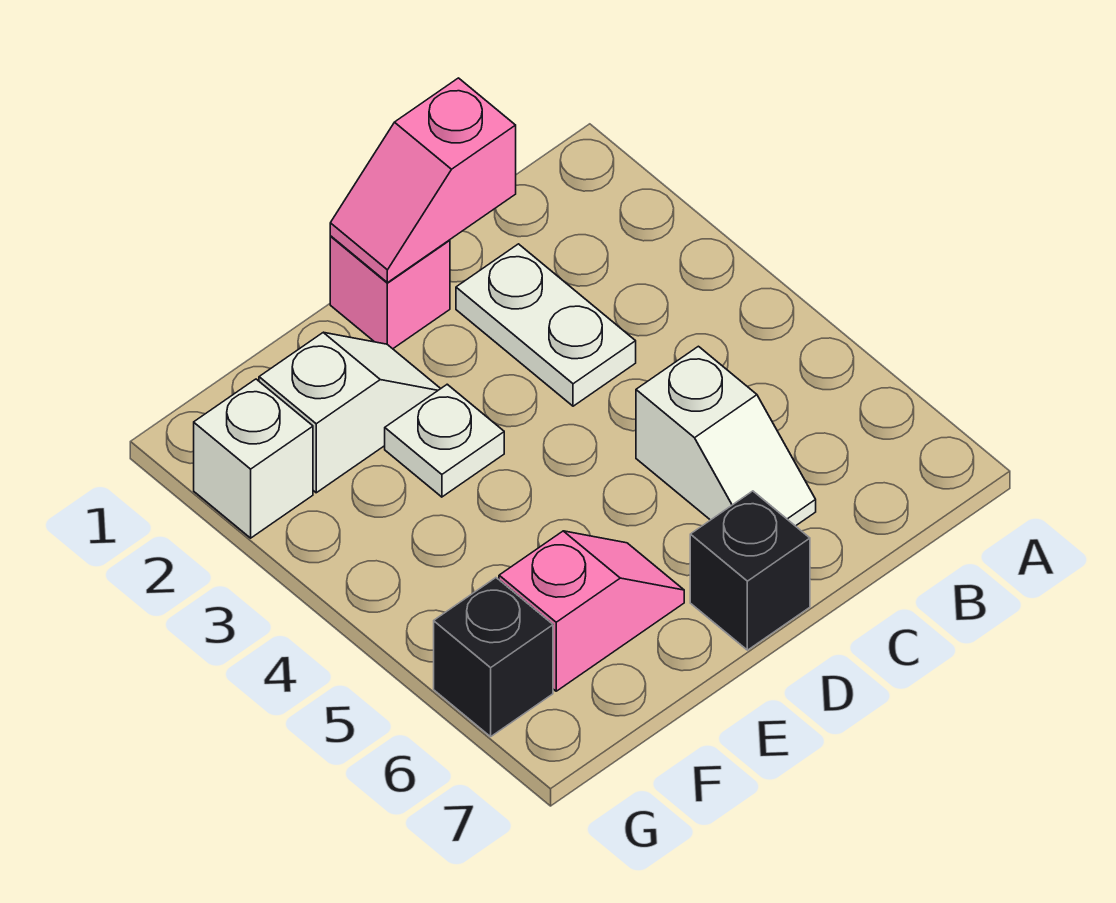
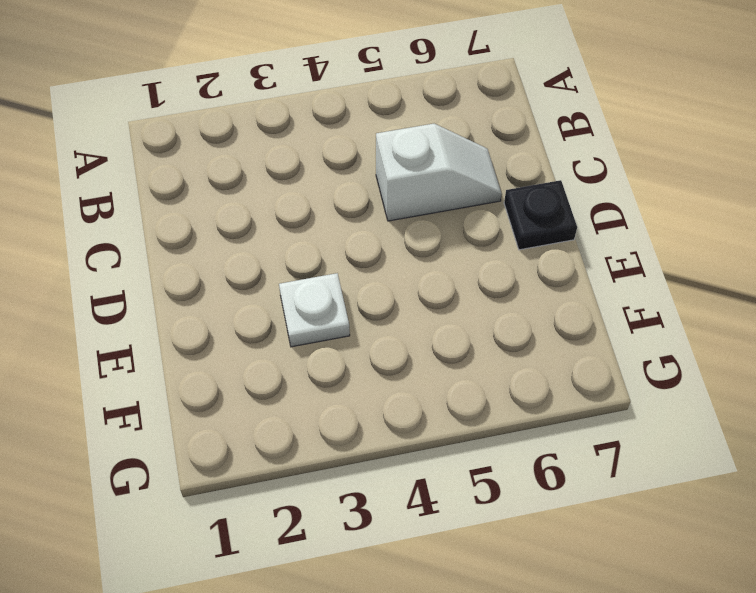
black plate D7 level 1 -> black brick D7 level 1
none -> white plate C2:C3 level 1
none -> pink brick D1 level 1

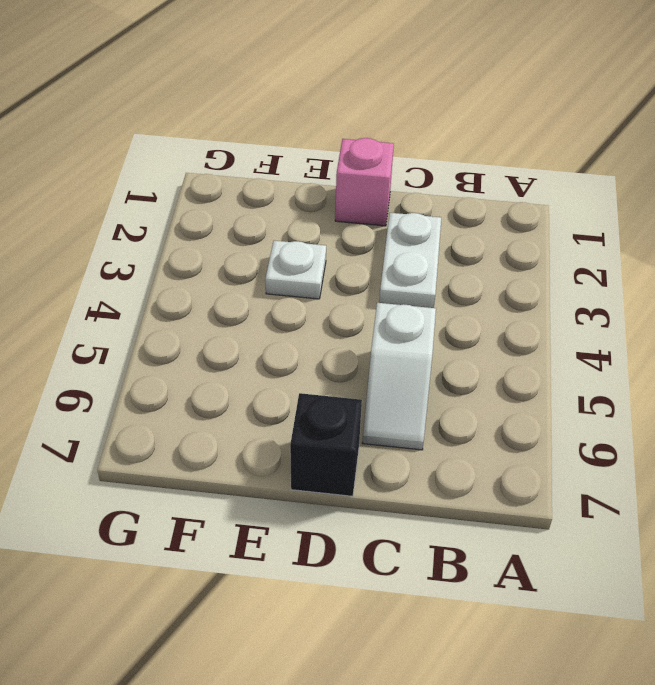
none -> white slope E2:F2 level 1 top F
none -> pink slope E6:F6 level 1 top F

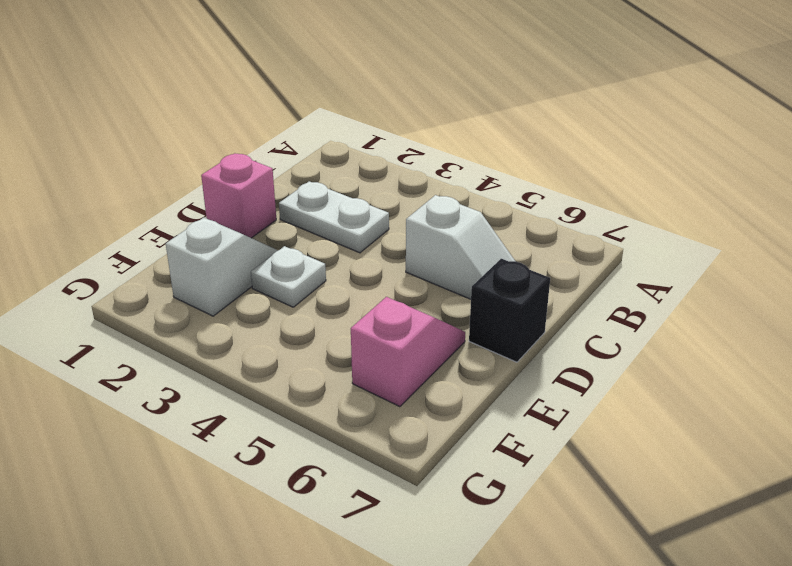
none -> white brick G2 level 1
none -> black brick G6 level 1

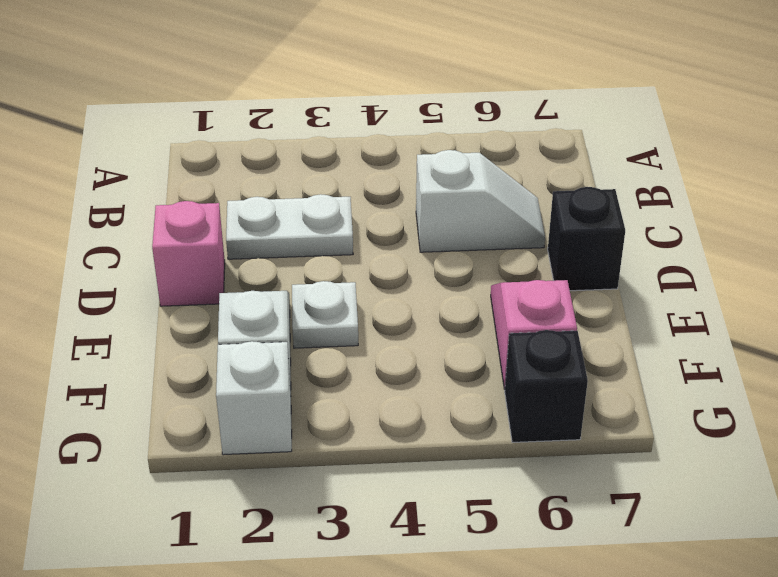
none -> pink slope C1:D1 level 2 top C

